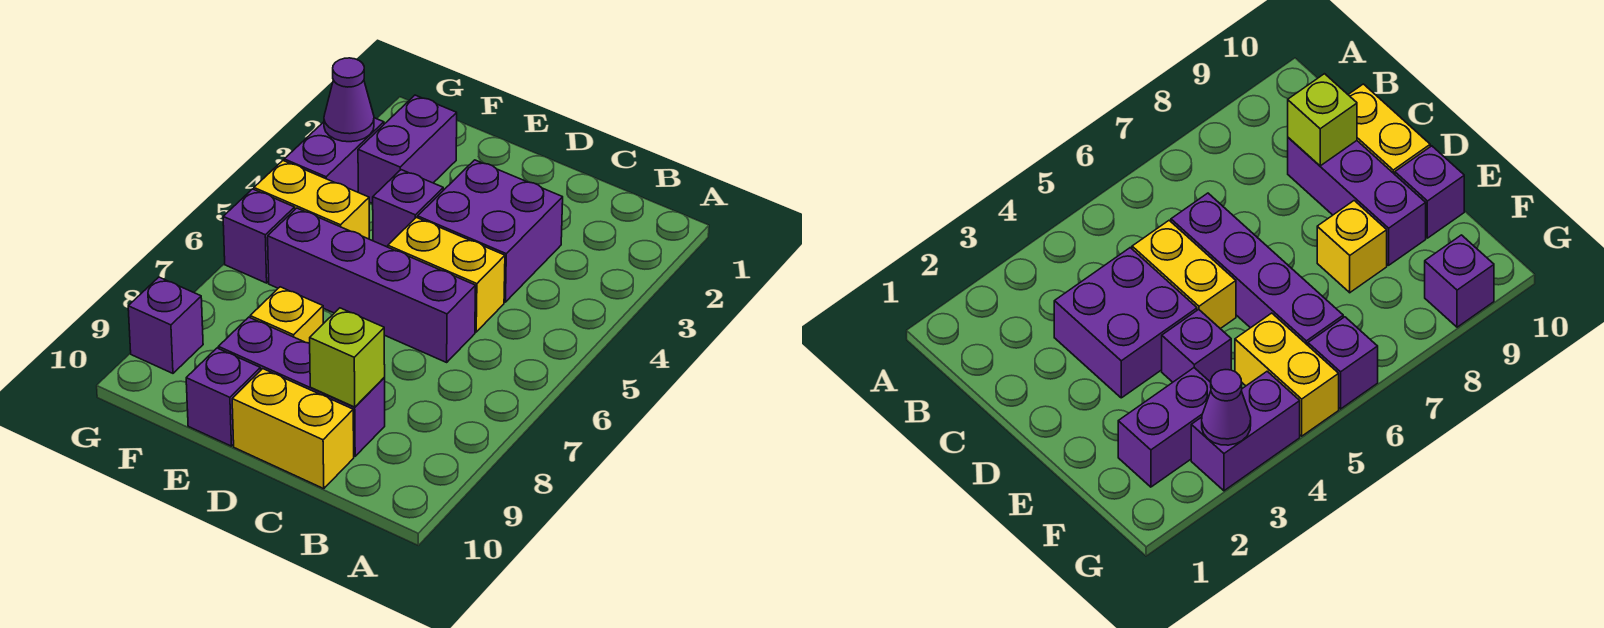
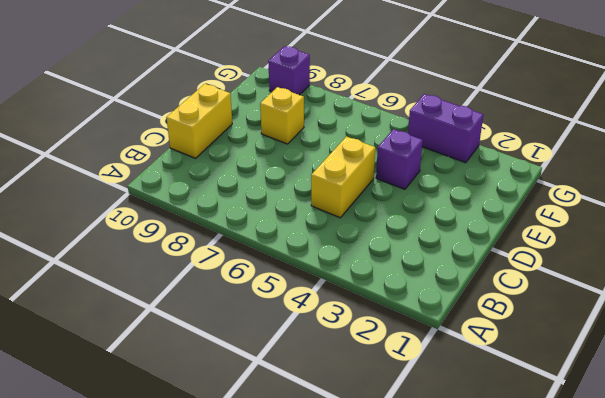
none -> purple brick C3:D4 level 1
none -> purple brick C6:F6 level 1
none -> purple brick C9:E9 level 1

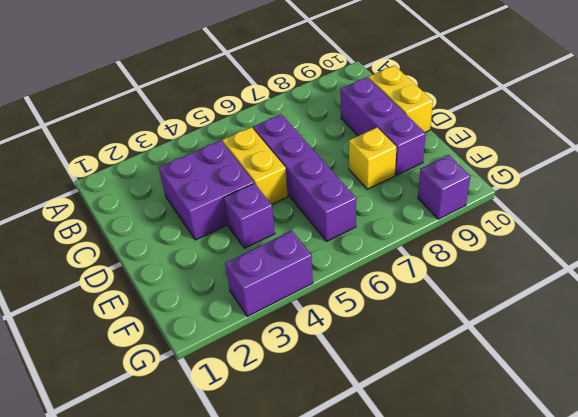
none -> purple brick E10 level 1
none -> purple brick F2:F3 level 1
none -> yellow brick F5:G5 level 1

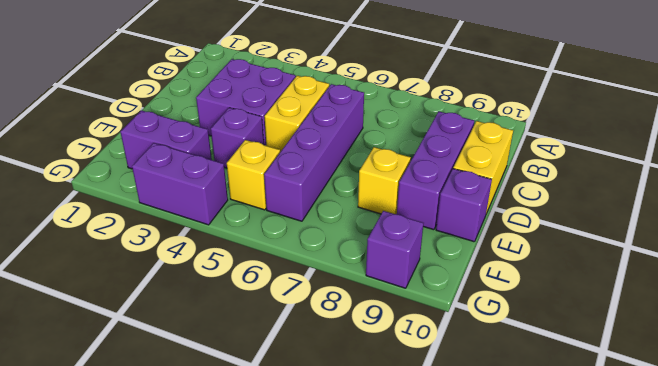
yellow brick F5 level 1 -> yellow brick F5:G5 level 1
none -> purple brick G6 level 1
none -> lime brick C9 level 2
none -> purple cone G3 level 2

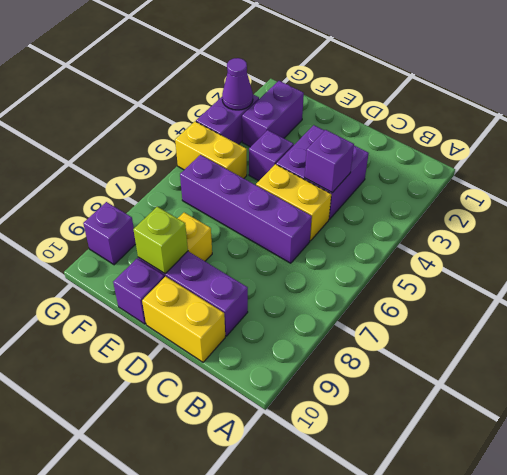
purple brick C4 level 2 -> purple brick G6 level 1
lime brick E9 level 2 -> lime brick C9 level 2

